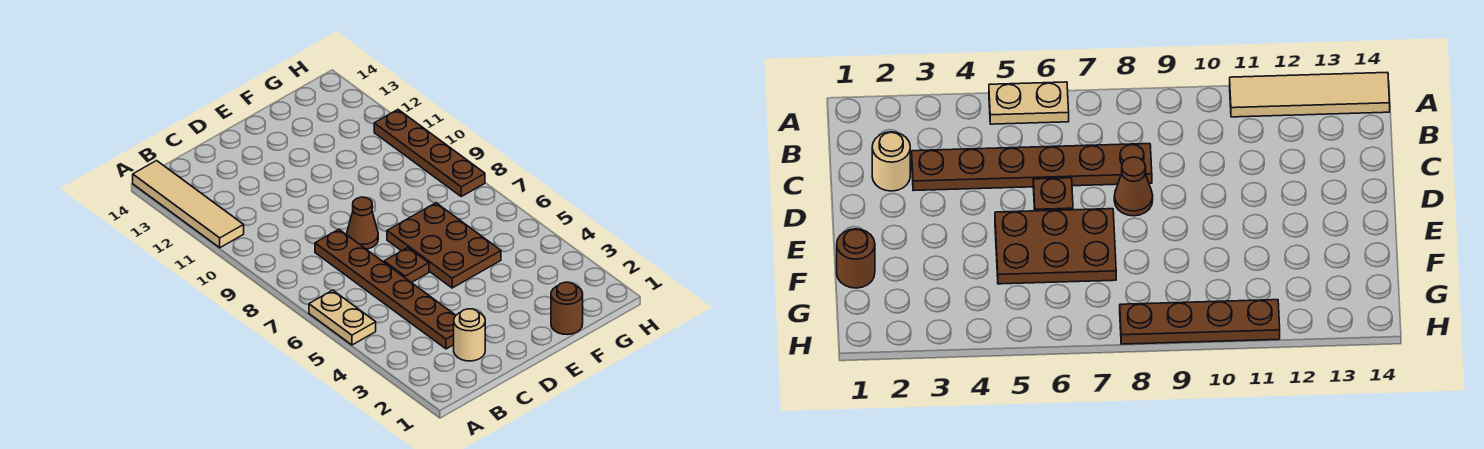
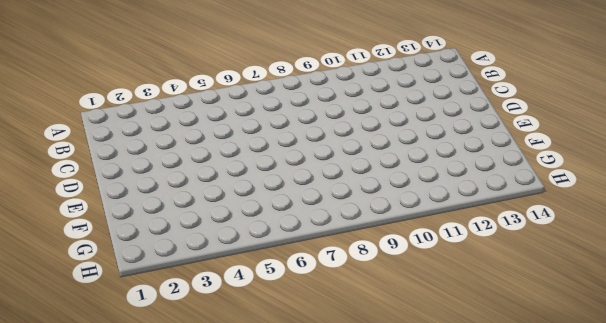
none -> tan plate A5:A6 level 1
none -> tan tile A11:A14 level 1

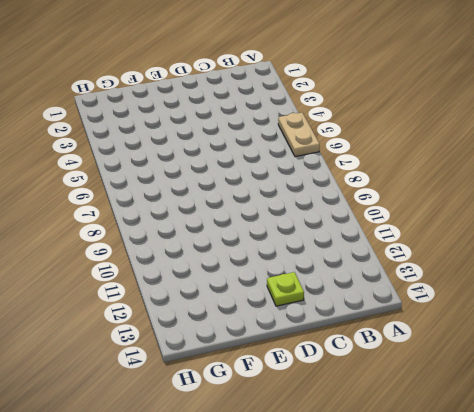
lime plate D13 level 1 -> none
none -> tan tile A11:A14 level 1
none -> tan round brick C2 level 1

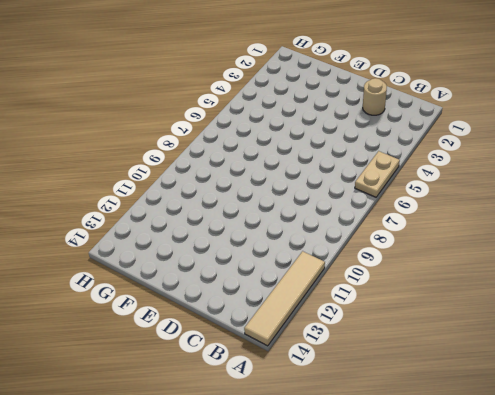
none -> brown plate C3:C8 level 1
none -> brown plate D6 level 1

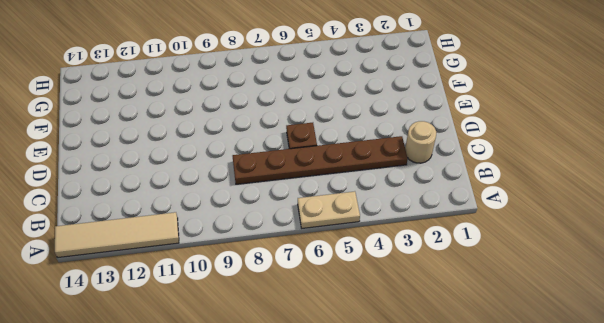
none -> brown cone D8 level 1
none -> brown plate E5:F7 level 1

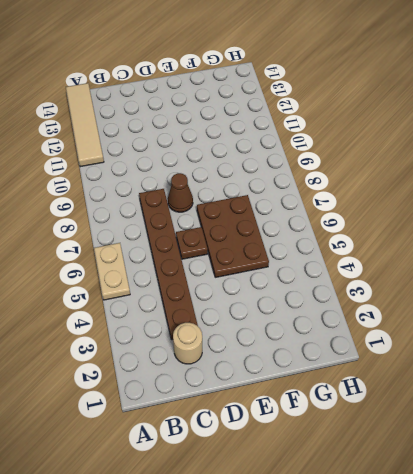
none -> brown round brick F1 level 1
none -> brown plate H8:H11 level 1

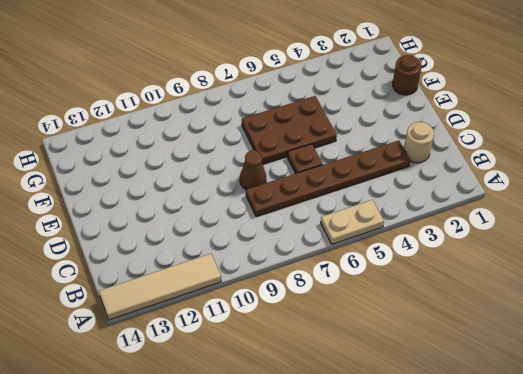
none -> brown plate H8:H11 level 1

